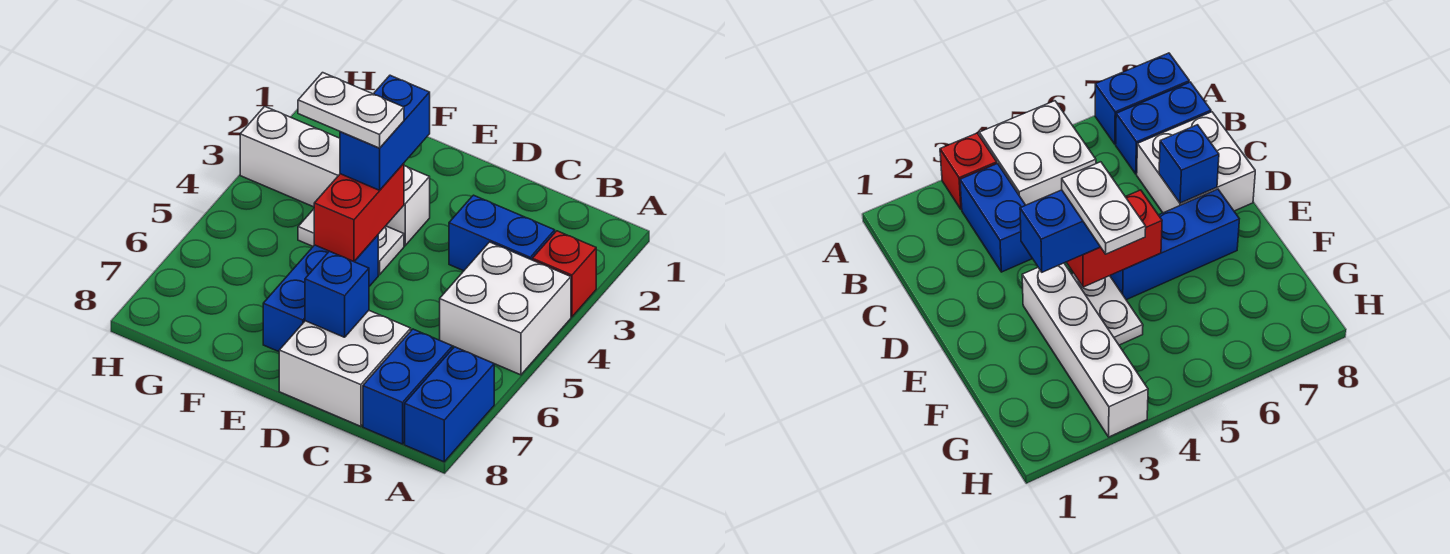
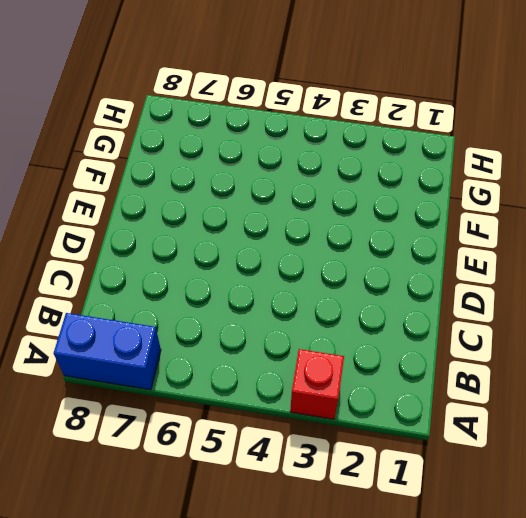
none -> white brick A4:B5 level 1
none -> blue brick B3:C3 level 1
none -> blue brick B7:B8 level 1

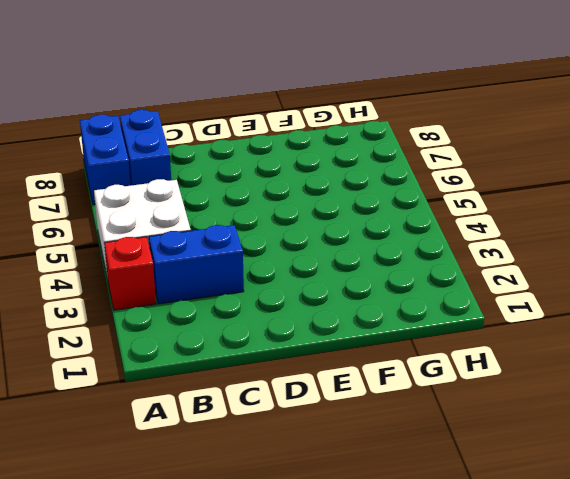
none -> white brick C7:D8 level 1
none -> white brick E3:H3 level 1
none -> white plate E4:F4 level 1

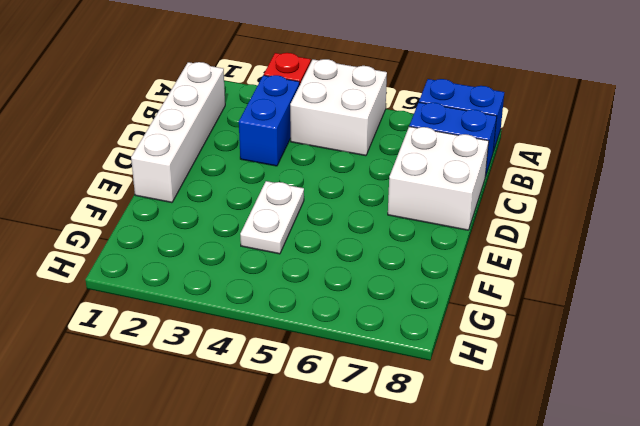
white brick B1:E1 level 1 -> white brick E3:H3 level 1
none -> blue brick E5:E7 level 1
none -> blue brick D7 level 2
none -> red brick E4:E5 level 2

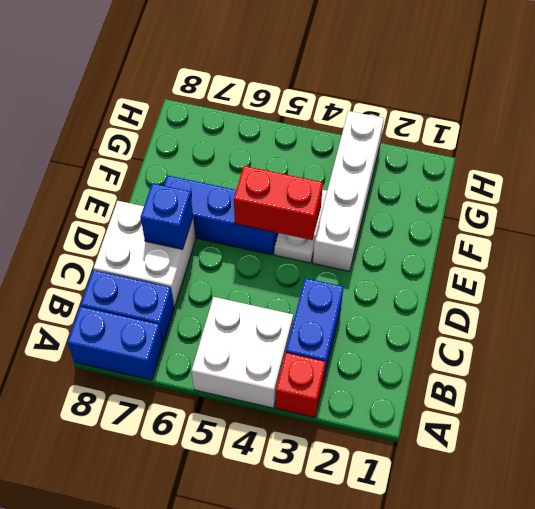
none -> blue brick E3:E4 level 3
none -> white plate E4:F4 level 4

